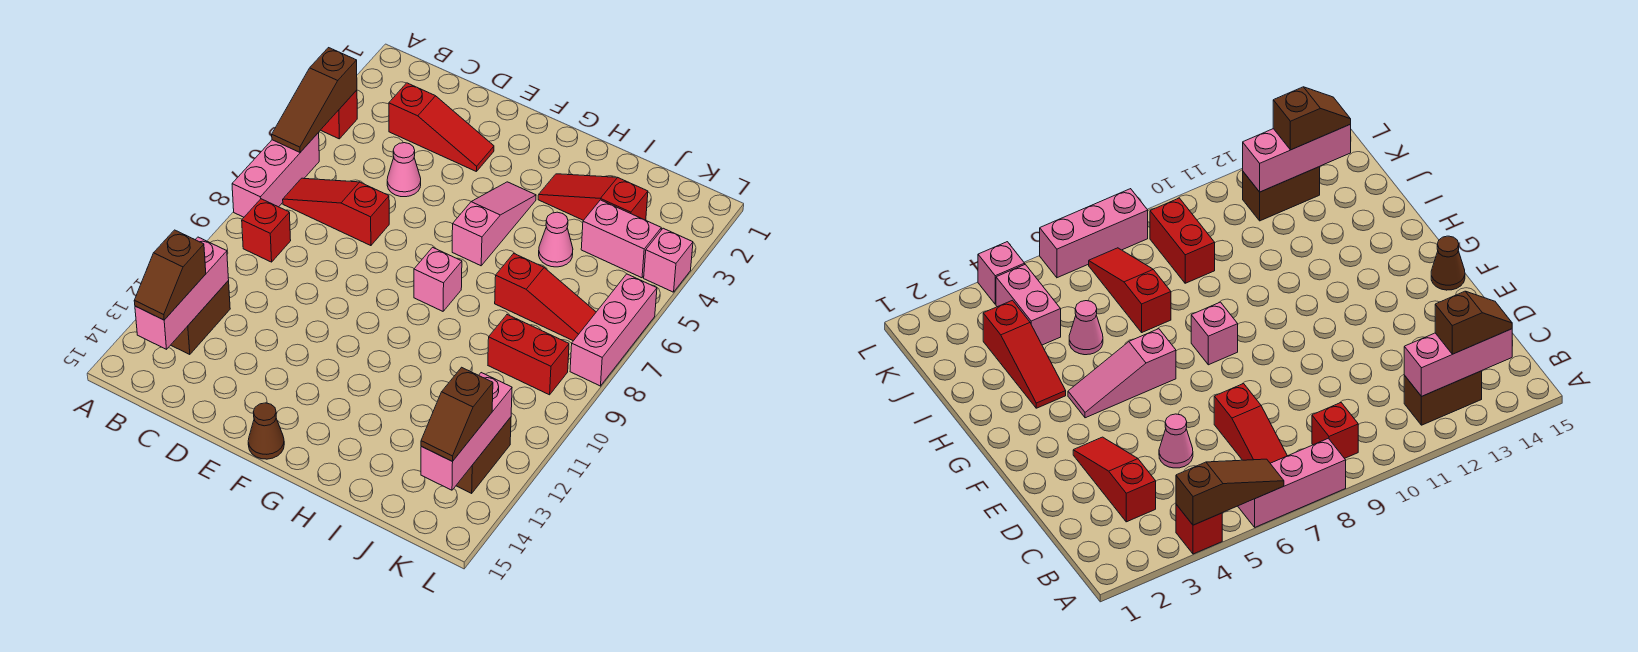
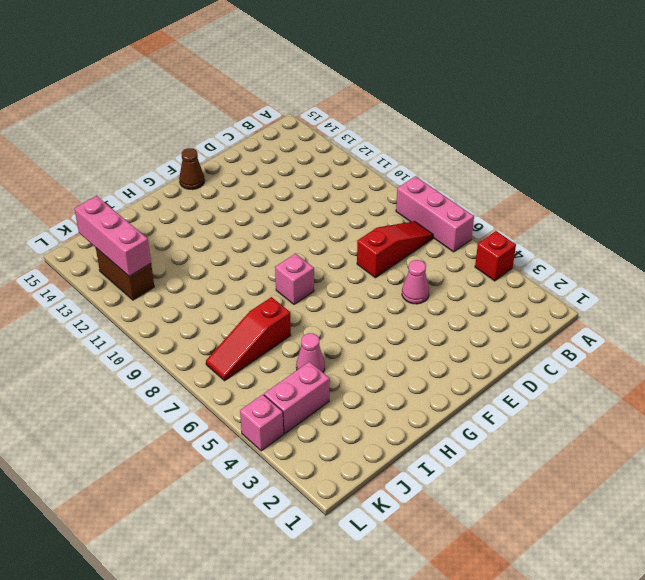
none -> red brick B9 level 1
none -> brown brick B12:B13 level 1
none -> red slope C3:E3 level 1 top C

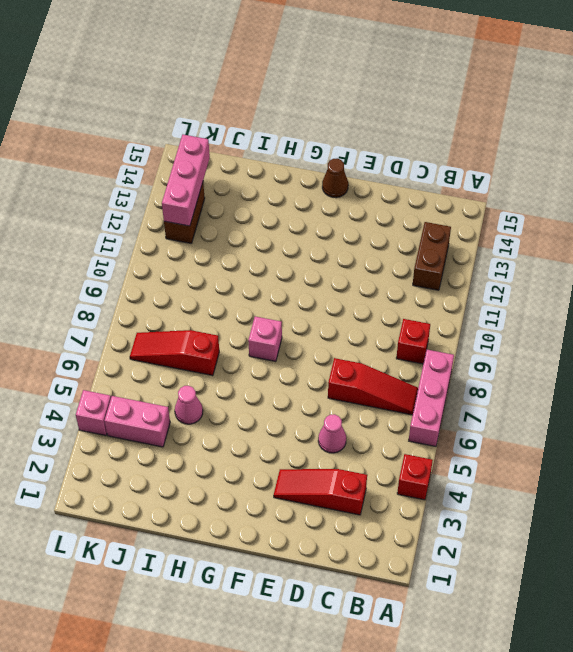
none -> pink slope G4:G6 level 1 top 6
none -> red slope H3:J3 level 1 top J
none -> red brick J9:K9 level 1

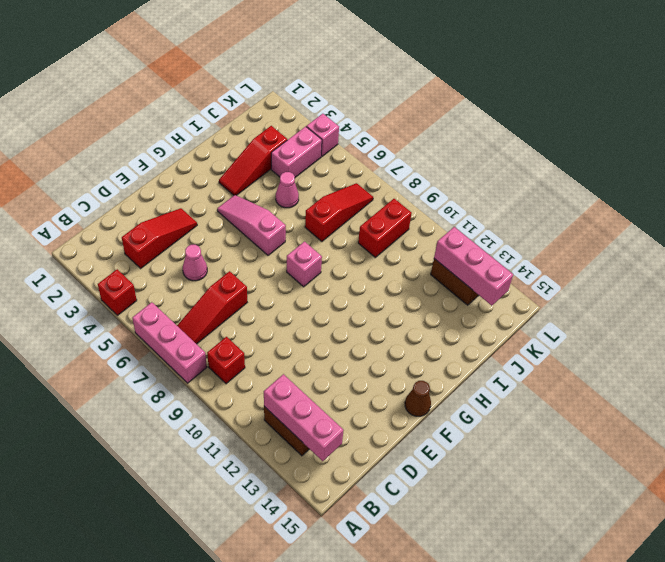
none -> pink brick L6:L8 level 1
none -> brown slope A4:A6 level 2 top 4
none -> brown slope B13:B14 level 3 top 13

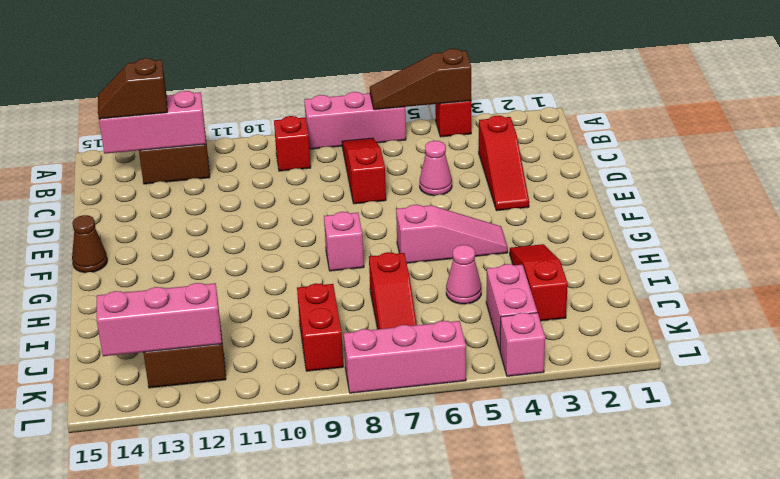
none -> brown slope K13:K14 level 3 top 13

